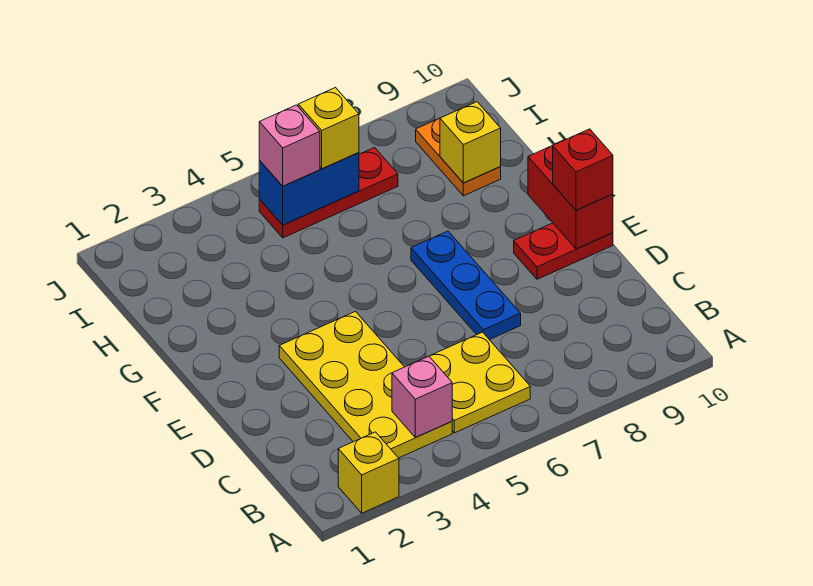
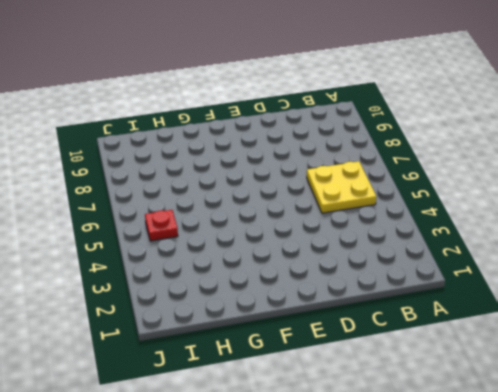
red plate I5 level 1 -> red plate I5:I7 level 1
none -> yellow brick A2 level 1
none -> yellow plate B3:E4 level 1
none -> blue plate D7:F7 level 1

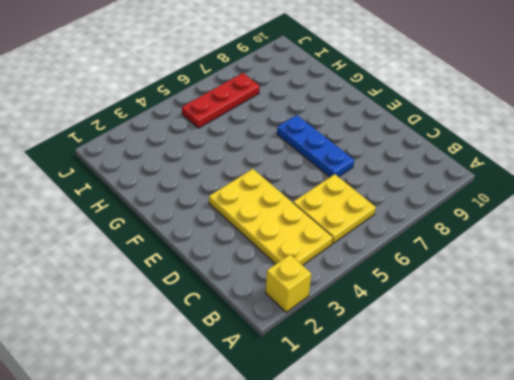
none -> red plate E9:E10 level 1
none -> orange plate H9:I9 level 1
none -> pink brick B4 level 2

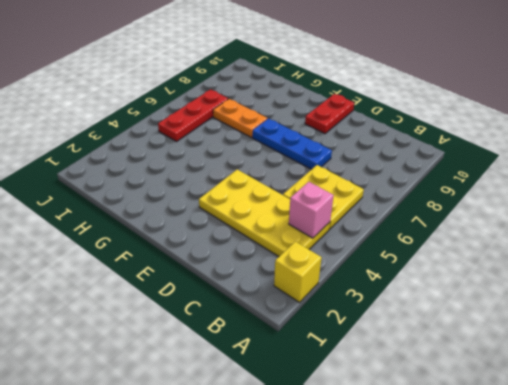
orange plate G7:H7 level 1 -> orange plate H9:I9 level 1
none -> red brick E10:F10 level 2
none -> yellow brick H9 level 2
none -> blue brick I5:I6 level 2

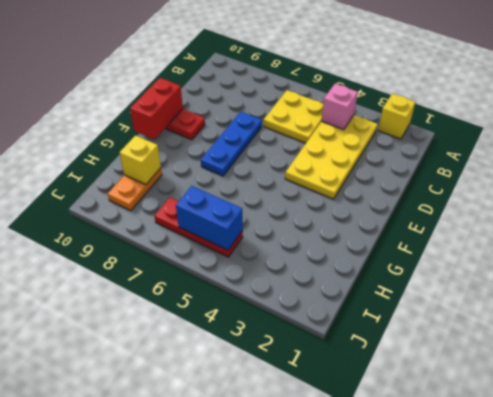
none -> red brick E10 level 3
none -> pink brick I5 level 3
none -> yellow brick I6 level 3

